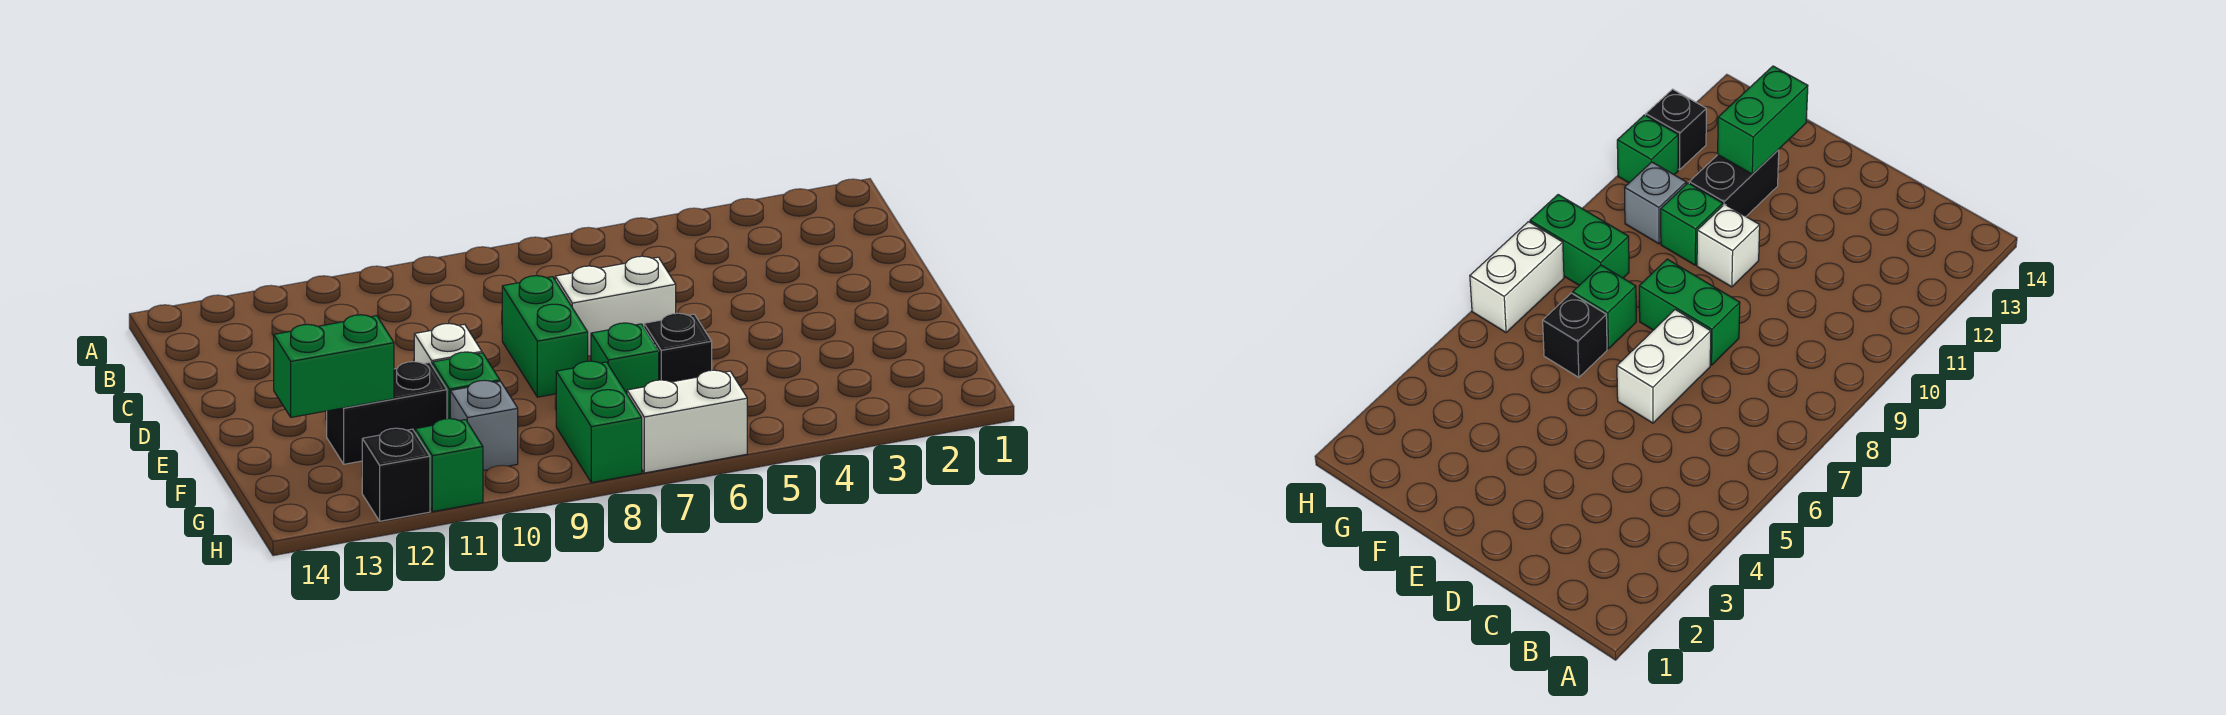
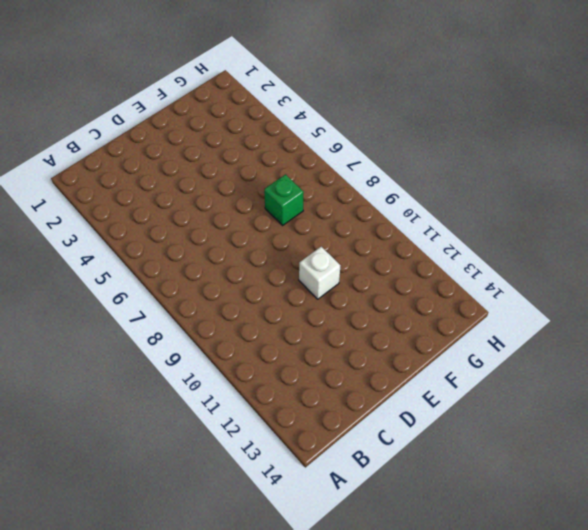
none -> white brick D6:D7 level 1
none -> green brick D8:E8 level 1
none -> black brick F6 level 1

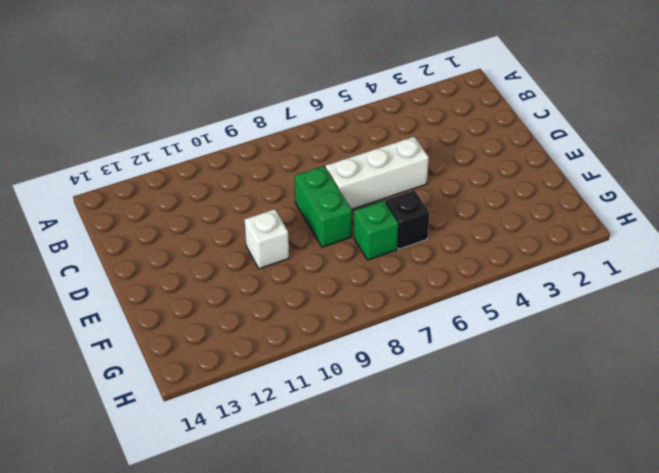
white brick D5:D7 level 1 -> white brick D6:D7 level 1
none -> green brick F10 level 1
none -> black brick F11:F12 level 1
none -> green brick G8:H8 level 1

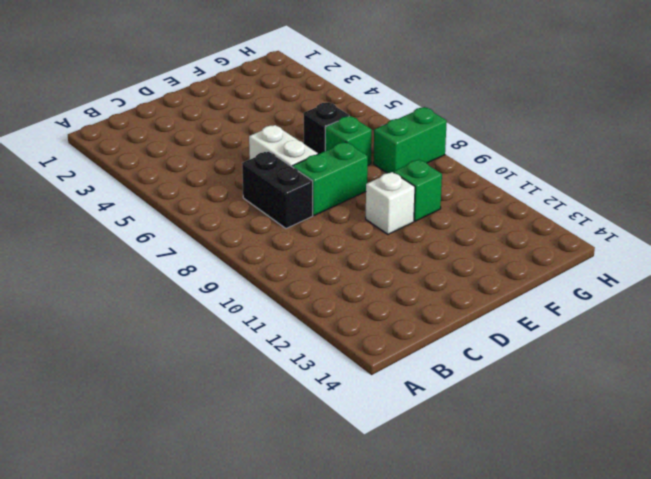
black brick C7:C8 level 1 -> black brick F11:F12 level 1
none -> grey brick G10 level 1
none -> white brick H6:H7 level 1
none -> green brick H11 level 1

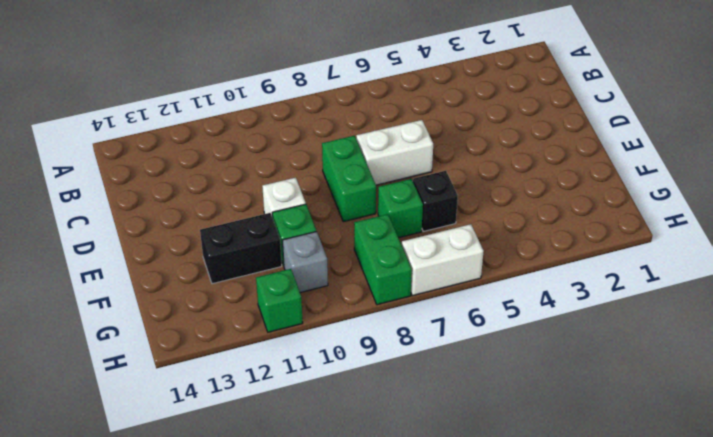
none -> black brick H12 level 1
none -> green brick F12:F13 level 2

